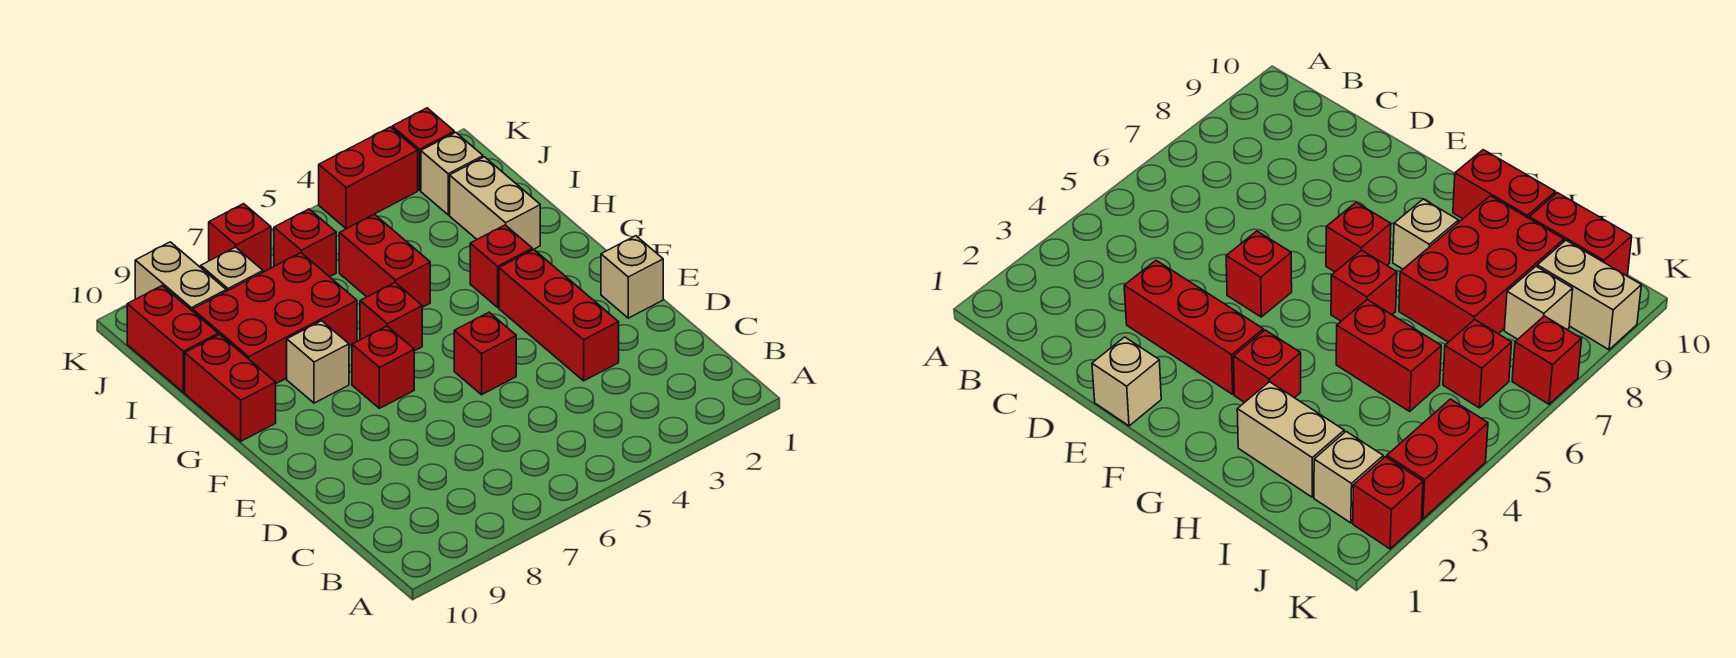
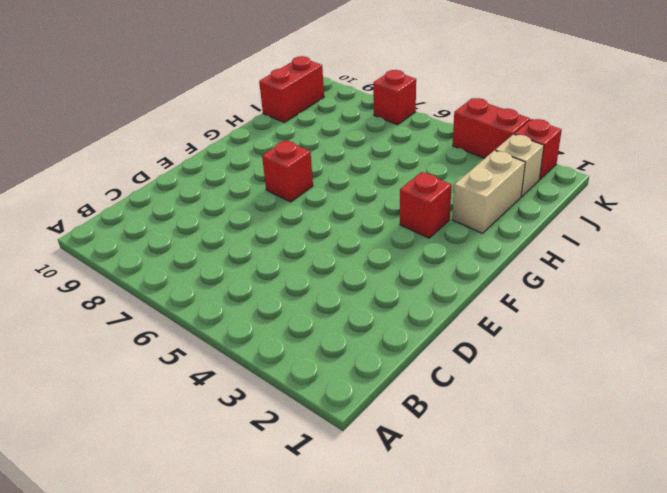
none -> red brick D3:F3 level 1
none -> tan brick E1 level 1
none -> red brick E5 level 1

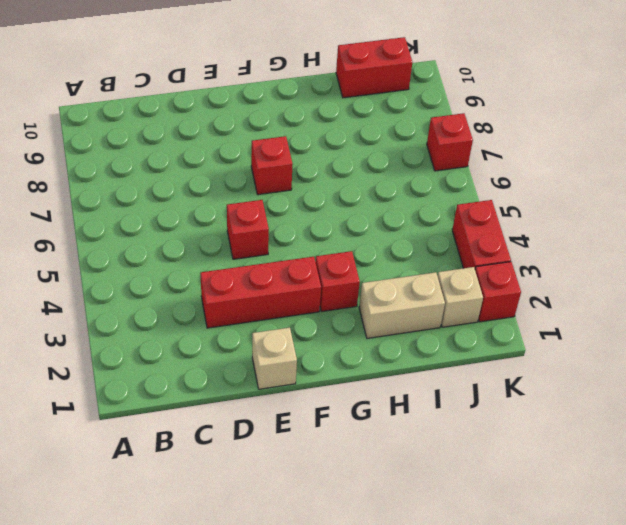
none -> red brick G6 level 1
none -> tan brick G8 level 1
none -> red brick G10:H10 level 1

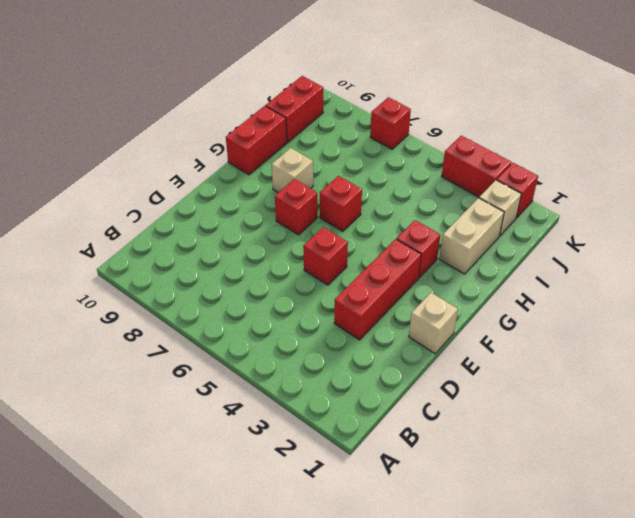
none -> red brick H5:I5 level 1
none -> red brick H7:I9 level 1
none -> red brick J6 level 1

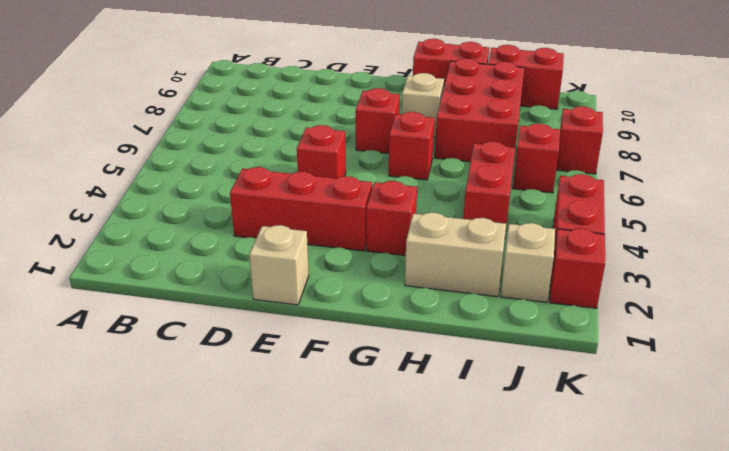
red brick I4:I5 level 1 -> red brick H5:I5 level 1
none -> tan brick J8 level 1
none -> tan brick J9:K9 level 1

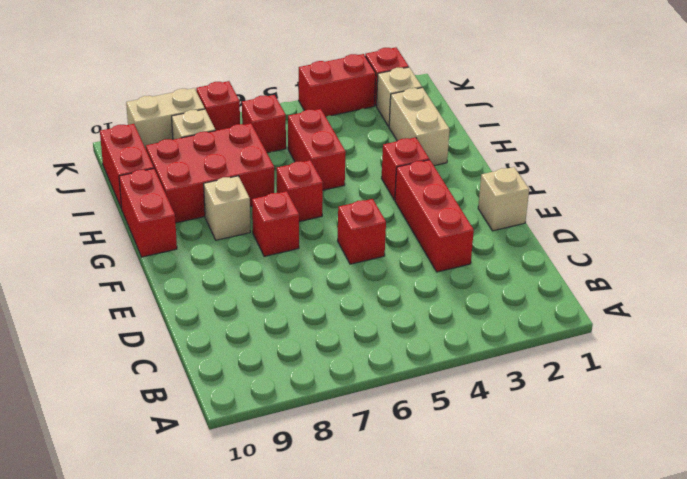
tan brick K8:K9 level 1 -> tan brick J9:K9 level 1

